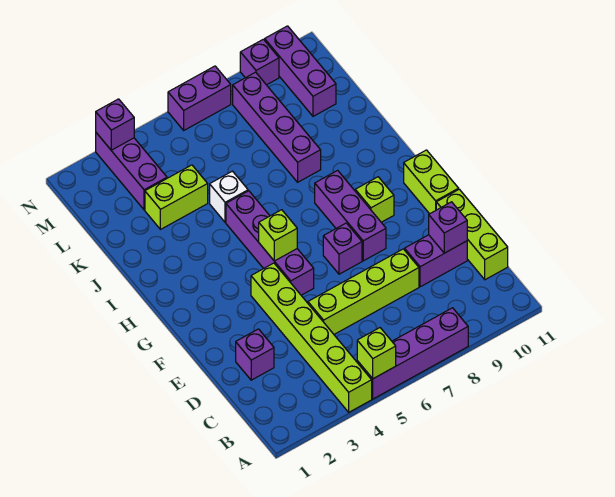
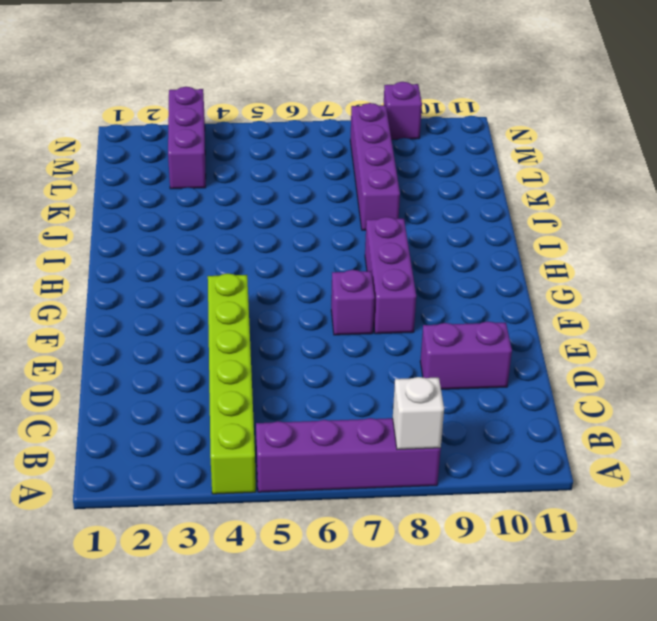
white brick A8 level 2 -> white brick J5 level 1
none -> lime brick C11:E11 level 1
none -> purple brick D2 level 1
none -> lime brick D5:D8 level 1

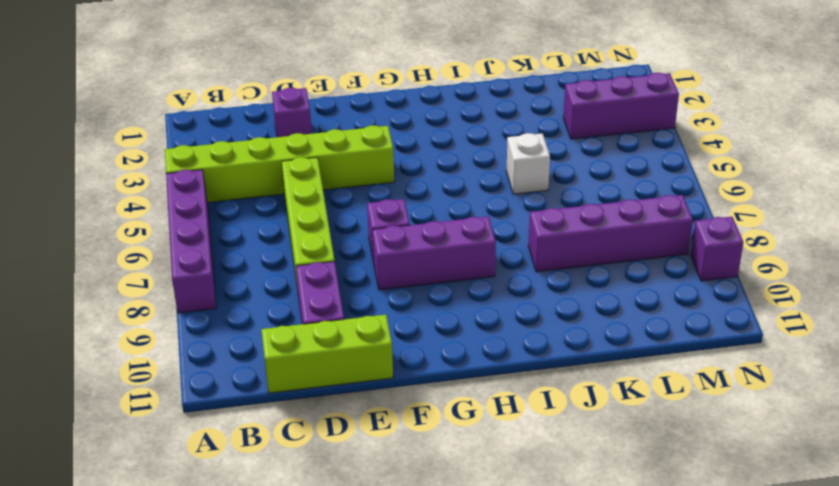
none -> purple brick F5:I5 level 1
none -> lime brick F11:G11 level 1
none -> lime brick G9 level 1

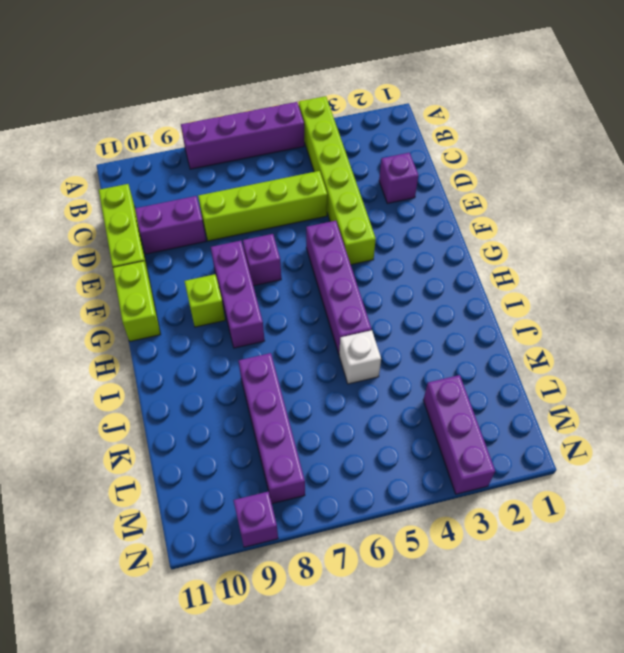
none -> lime brick K3:K4 level 1
none -> purple brick L10:N10 level 1
none -> purple brick N6:N7 level 1

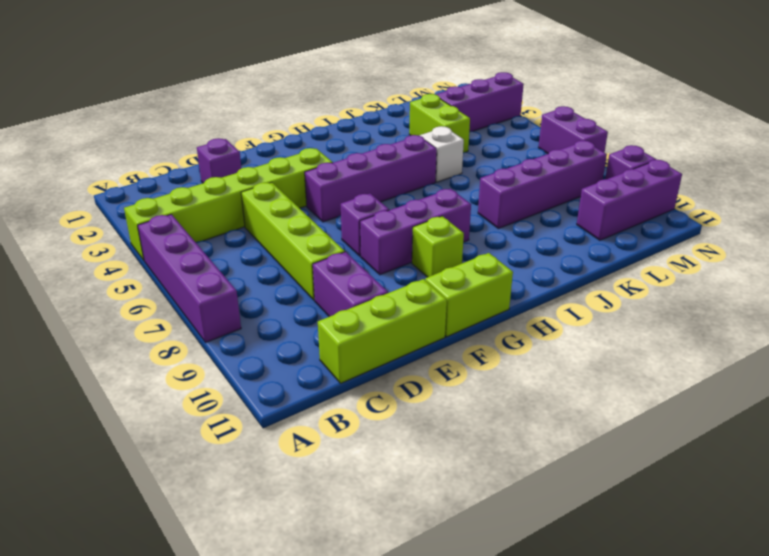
none -> lime brick A5 level 2
none -> purple brick D10 level 2
none -> lime brick G5 level 2

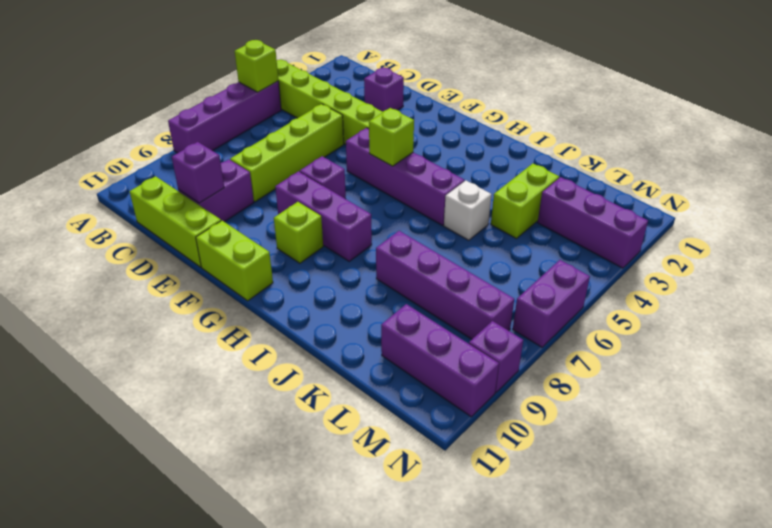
none -> purple brick N3 level 2

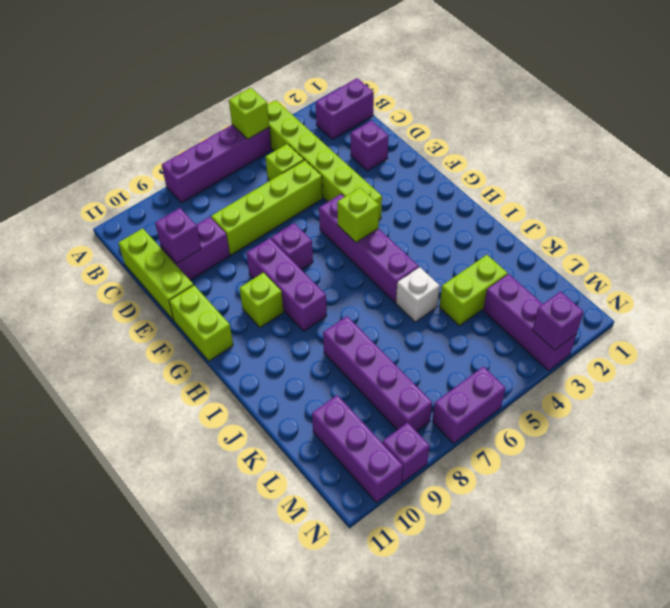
purple brick B1:B2 level 1 -> none
lime brick C5 level 1 -> none

